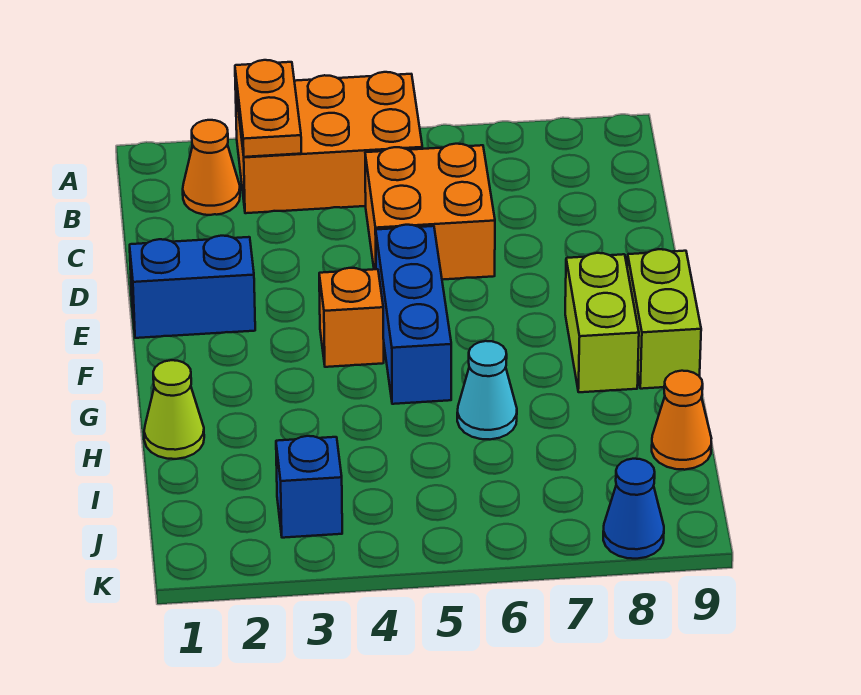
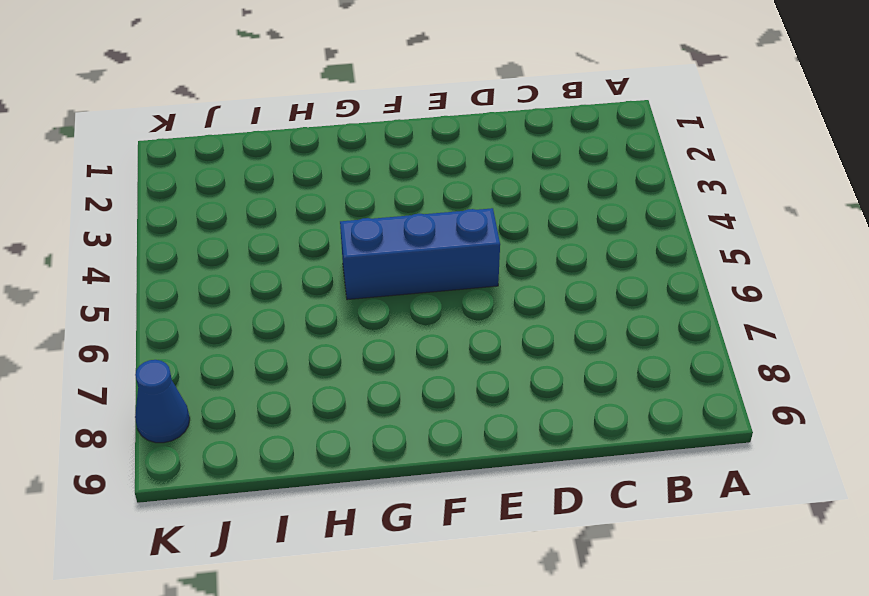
none -> orange brick A3:B5 level 1
none -> orange cone B2 level 1
none -> orange brick C5:D6 level 1

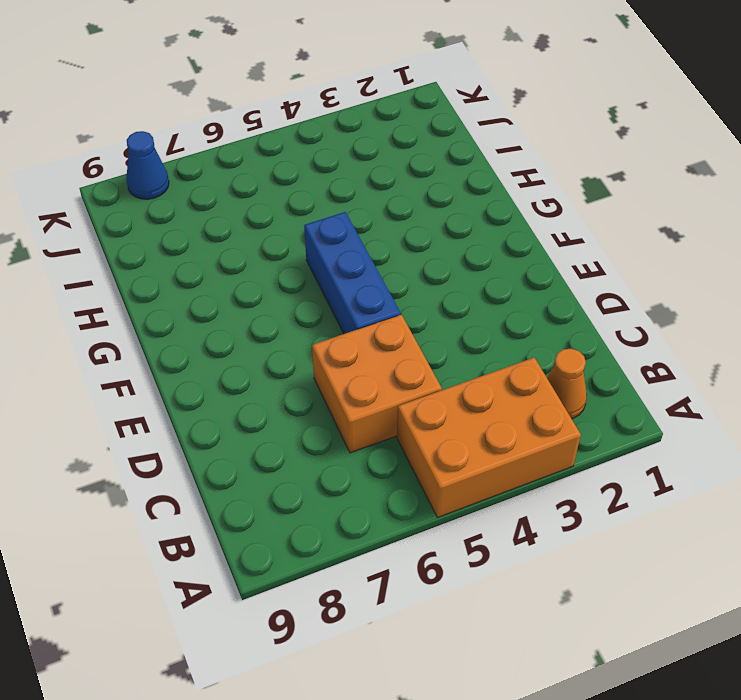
none -> blue brick E1:E2 level 1
none -> orange brick F4 level 1
none -> lime brick F8:G8 level 1

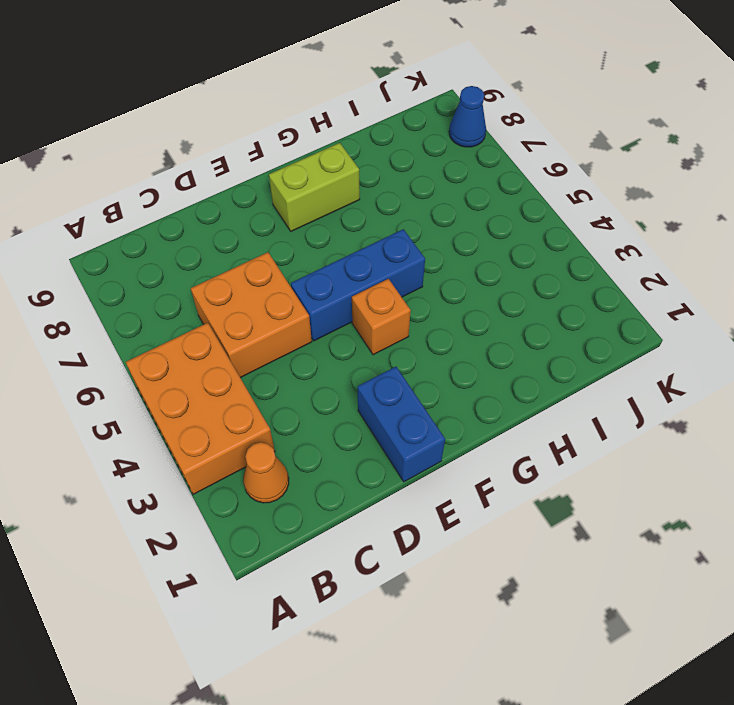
none -> lime brick F9:G9 level 1
none -> lime cone H1 level 1
none -> cyan cone H6 level 1

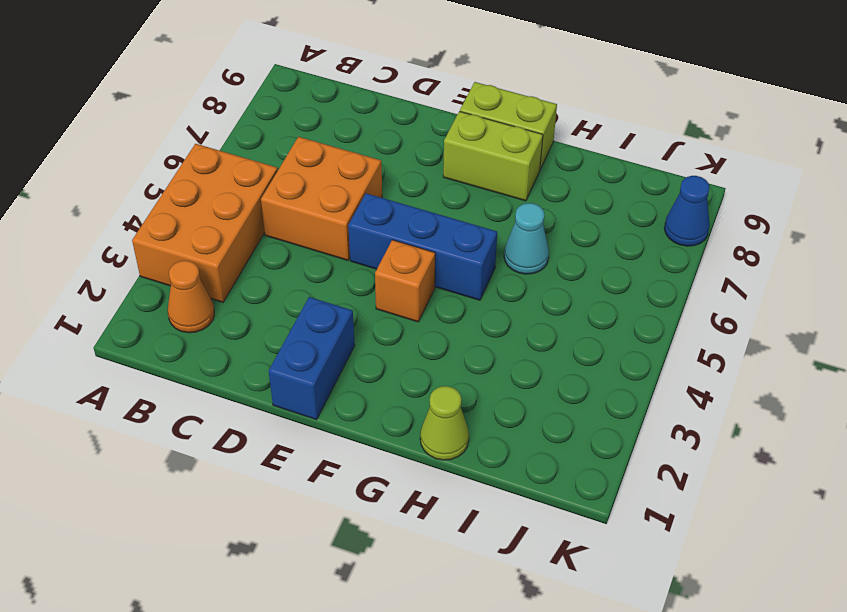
none -> orange cone I9 level 1
none -> blue brick J3 level 1
none -> orange plate A3:B3 level 2

